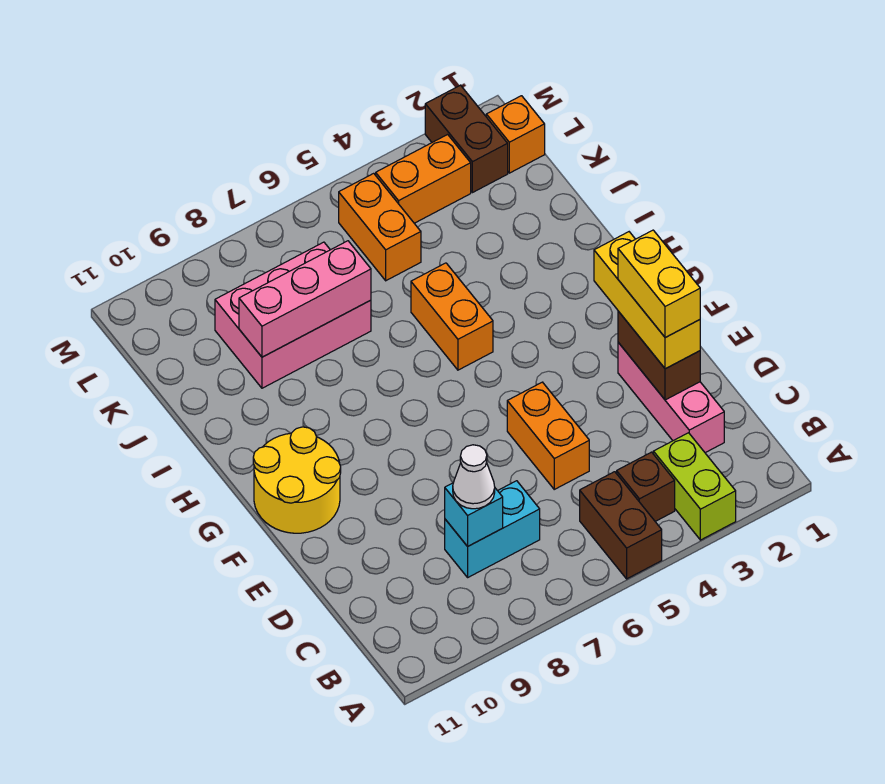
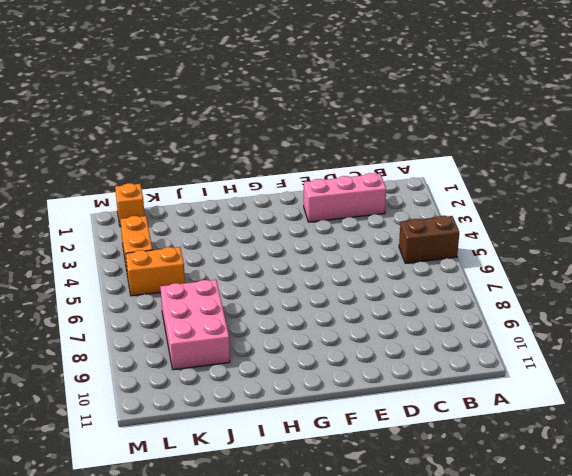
none -> lime brick A3:B3 level 1
none -> brown brick B4 level 1
none -> cyan brick C7:C8 level 1

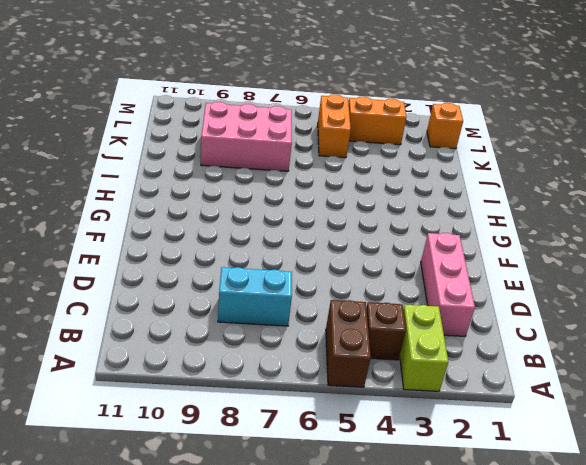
none -> orange brick D5:E5 level 1
none -> yellow round brick F10:G11 level 1
none -> orange brick H5:I5 level 1

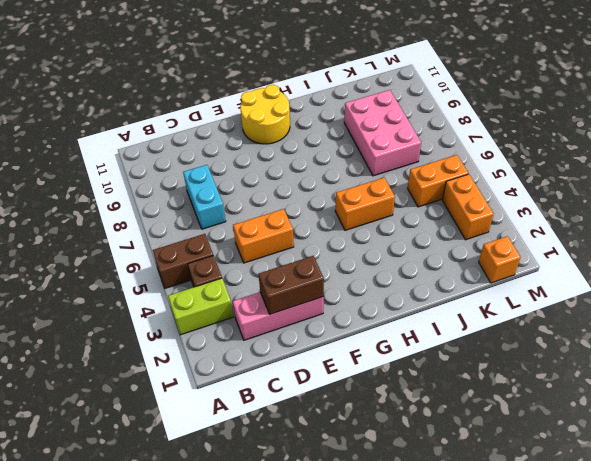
none -> brown brick L2:M2 level 1
none -> cyan brick C8 level 2
none -> pink brick J7:J9 level 2

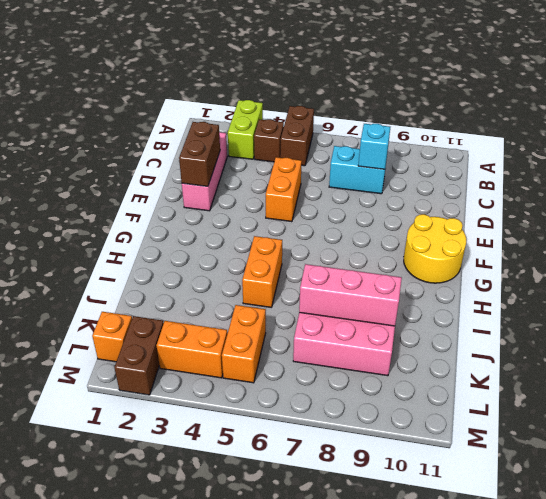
none -> white cone C8 level 3
none -> yellow brick D2:F2 level 3
none -> yellow brick D2:E2 level 4

